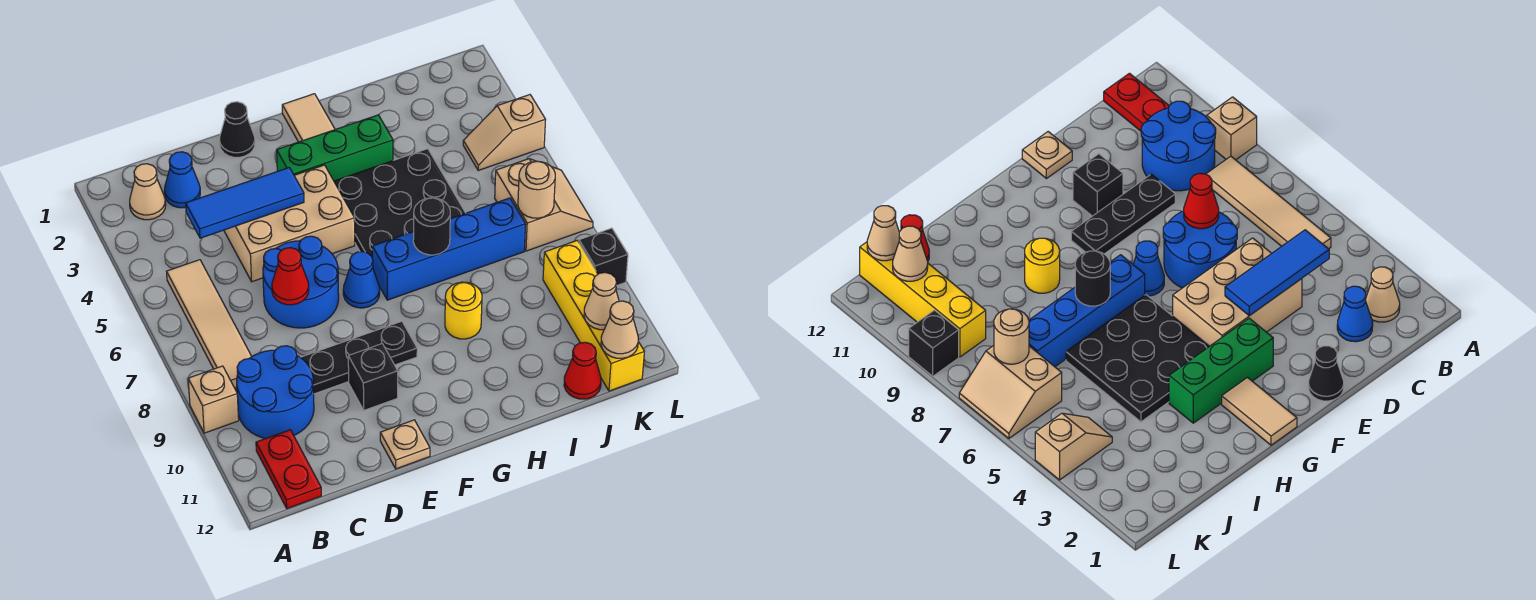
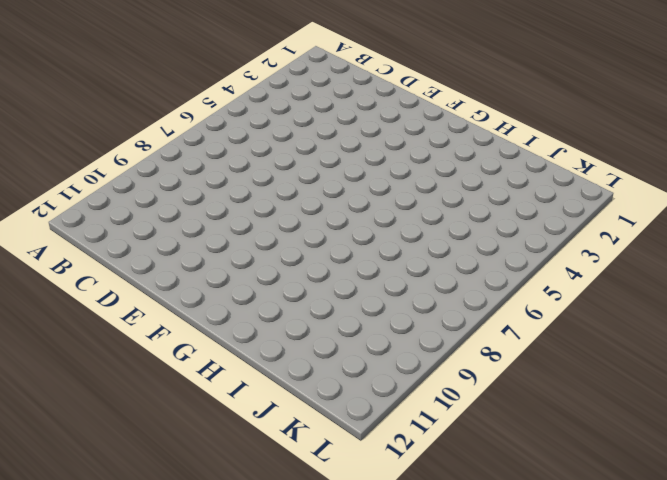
none -> tan brick A9 level 1
none -> tan cone B2 level 1
none -> tan tile B5:B8 level 1

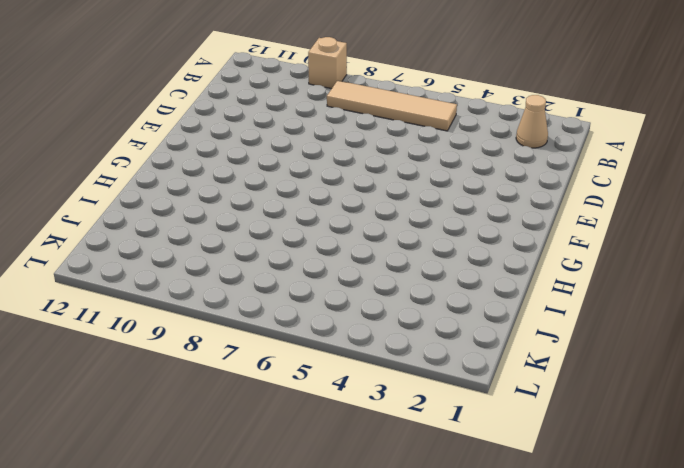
none -> blue round brick B9:C10 level 1
none -> red plate B11:B12 level 1
none -> blue cone C2 level 1

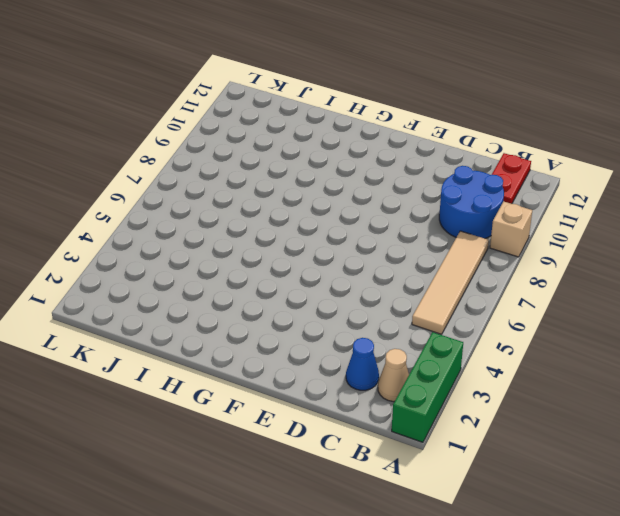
green brick A1:A3 level 1 -> green brick F3:H3 level 1
none -> tan brick D4:F5 level 1
none -> blue round brick D6:E7 level 1
none -> black plate D9:F9 level 1

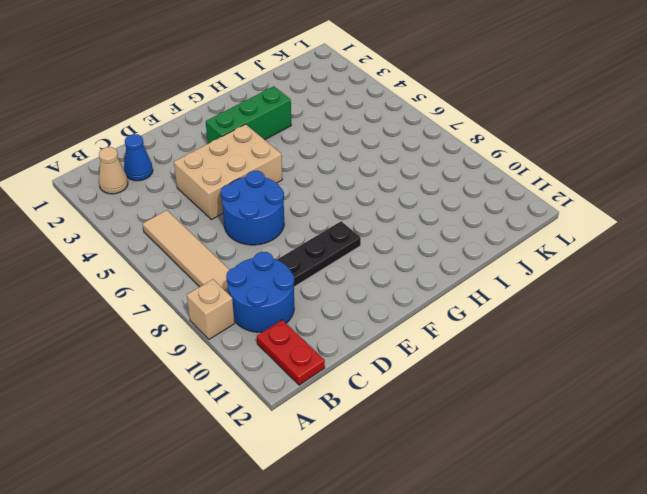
none -> black cone E1 level 1
none -> black brick E10 level 1
none -> tan plate E12 level 1

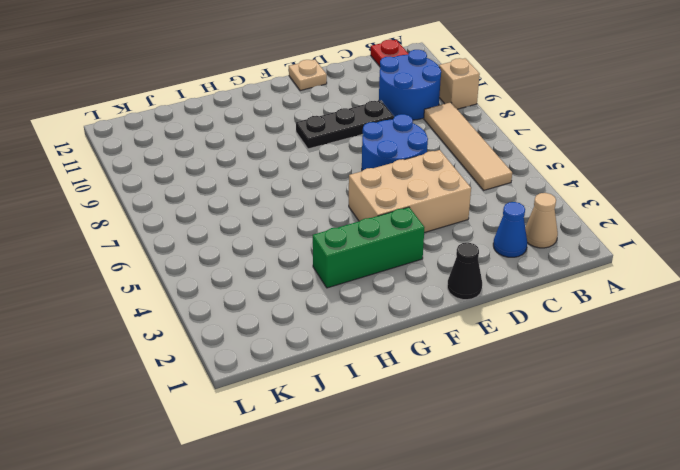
none -> black brick E10 level 1
none -> blue cone F7 level 1
none -> tan tile G1:G2 level 1

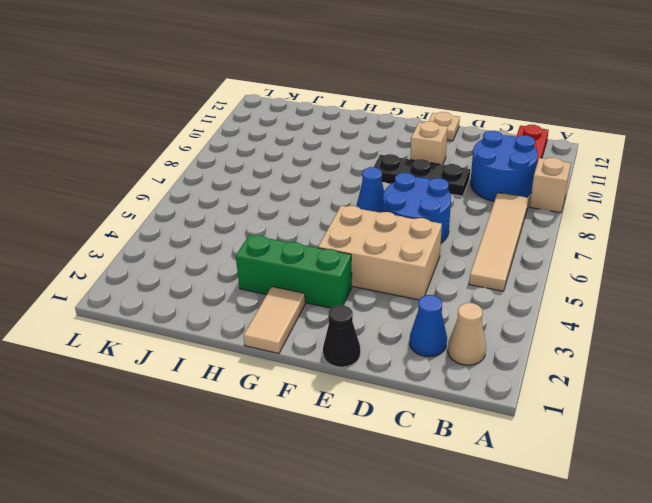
tan brick E10 level 1 -> black brick E10 level 1
none -> black plate G4:I6 level 1
none -> blue brick G7:J7 level 1
none -> yellow round brick H9 level 1

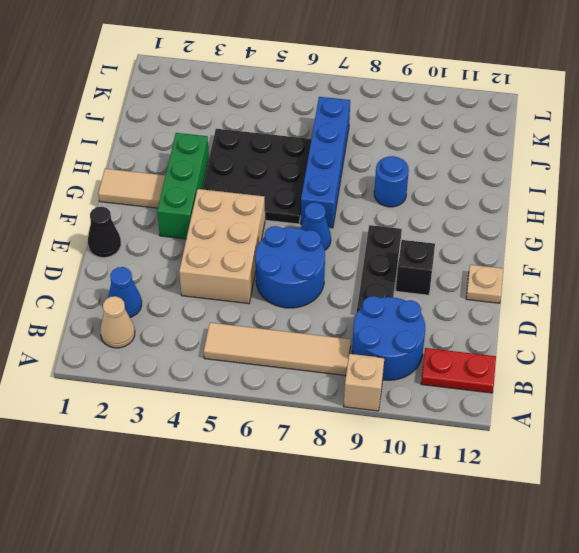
blue round brick H9 level 1 -> yellow round brick H9 level 1
none -> red cone J12 level 1
none -> tan slope K4:L4 level 1 top L
none -> tan slope K6:L7 level 1 top K

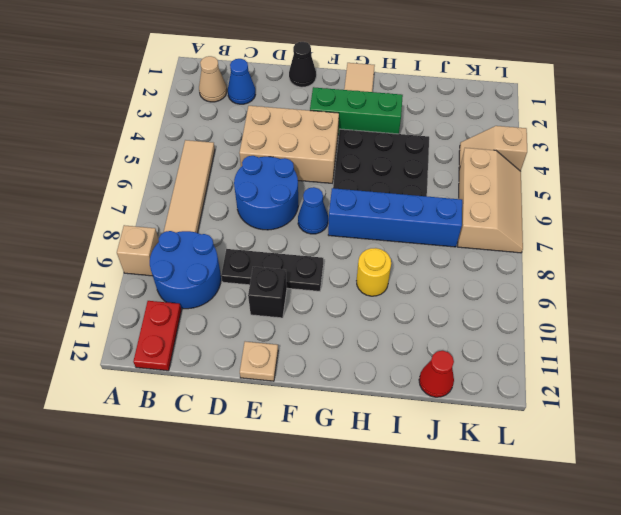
tan slope K5:L7 level 1 top K -> tan slope K6:L7 level 1 top K
none -> yellow brick K9:K12 level 1
none -> black brick L9 level 1
none -> blue tile C4:E4 level 2

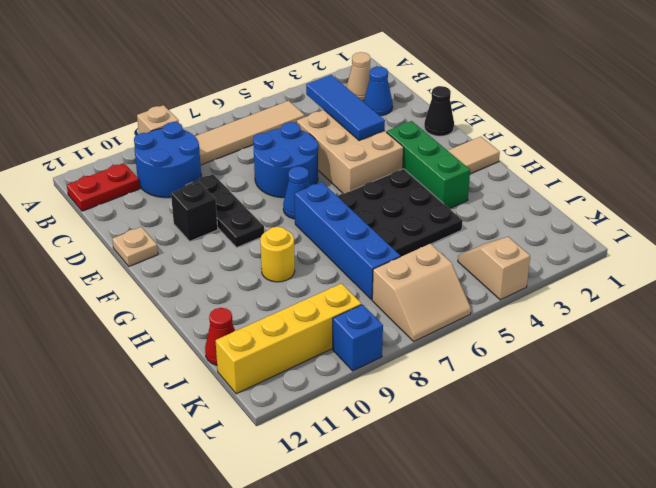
blue brick L9 level 1 -> black brick L9 level 1
none -> red cone D7 level 2
none -> black round brick H7 level 2
none -> tan round brick K7 level 2

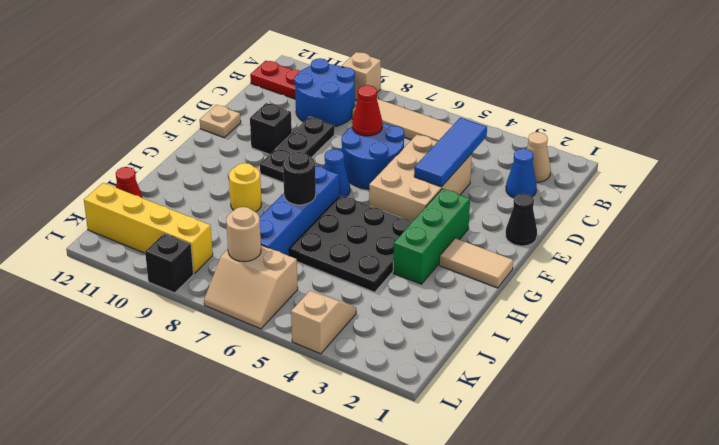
none -> tan cone K11 level 2
none -> tan cone K12 level 2

